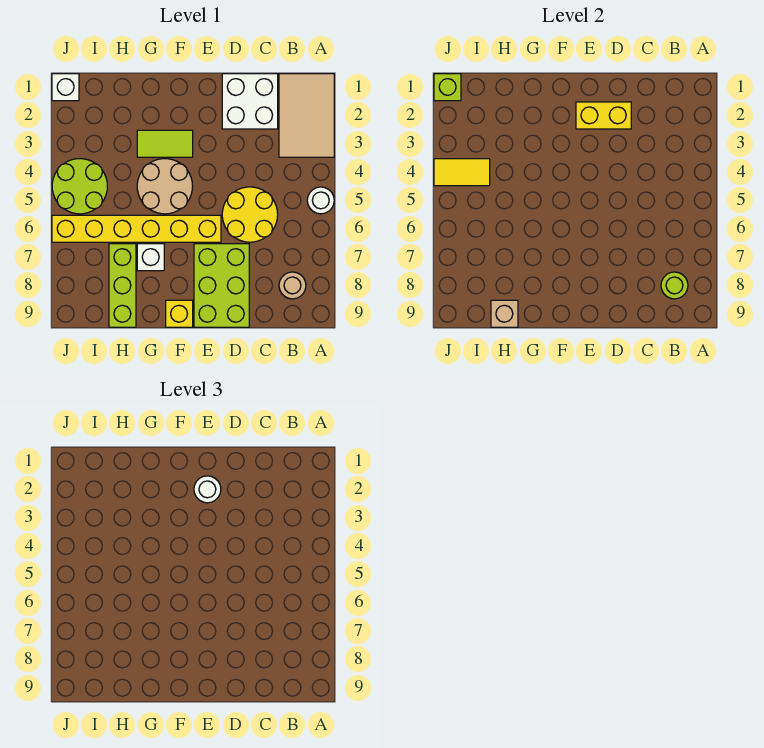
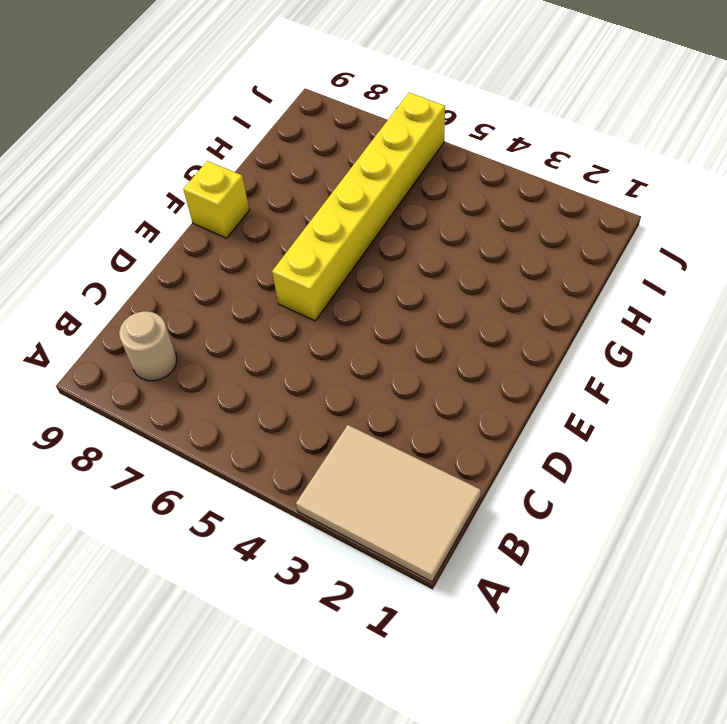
none -> white round brick A5 level 1
none -> white brick C1:D2 level 1
none -> yellow round brick C5:D6 level 1

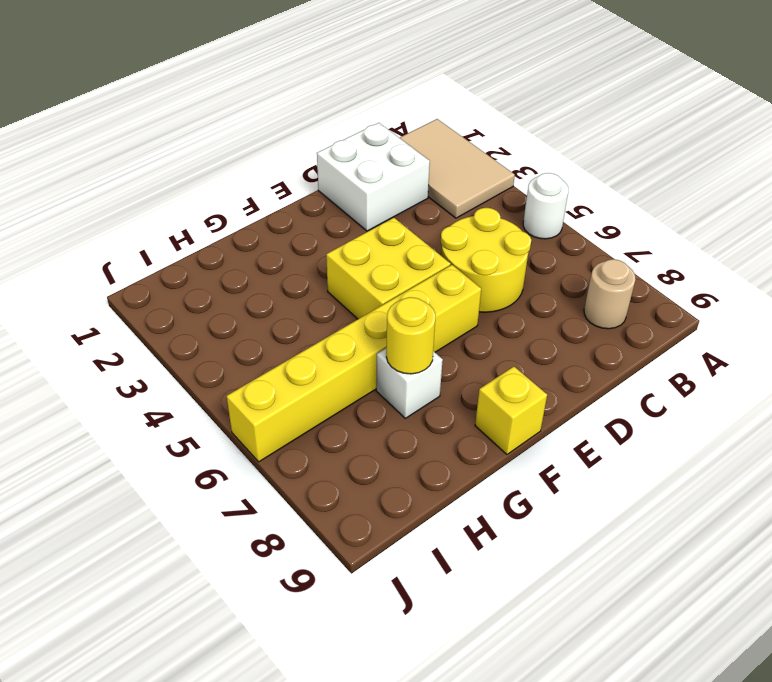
yellow brick E4:F5 level 1 -> tan round brick F4:G5 level 1
yellow round brick G7 level 2 -> none
none -> lime brick D7:E9 level 1
none -> lime tile F3:G3 level 1
none -> lime brick H7:H9 level 1

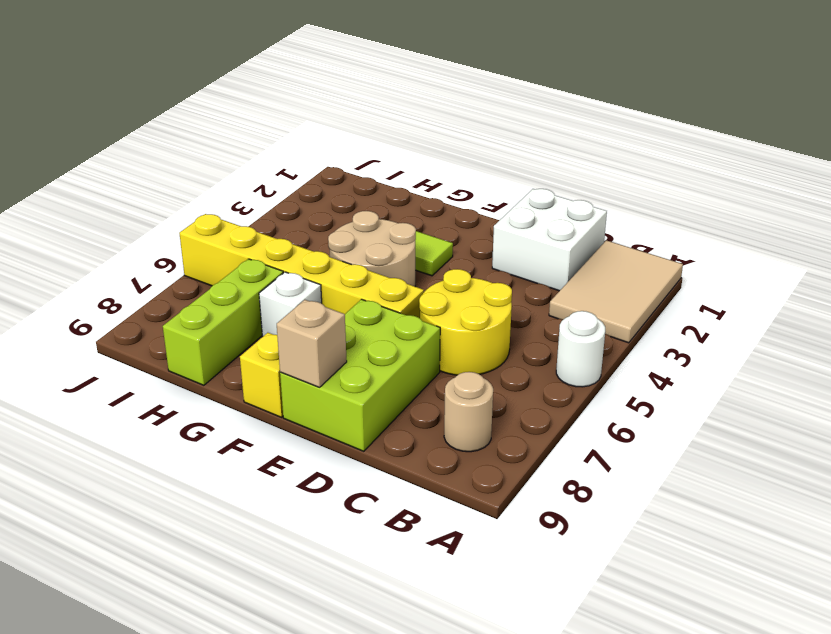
tan brick E9 level 2 -> tan brick H9 level 2
none -> lime round brick I4:J5 level 1
none -> white brick J1 level 1
none -> lime round brick B8 level 2

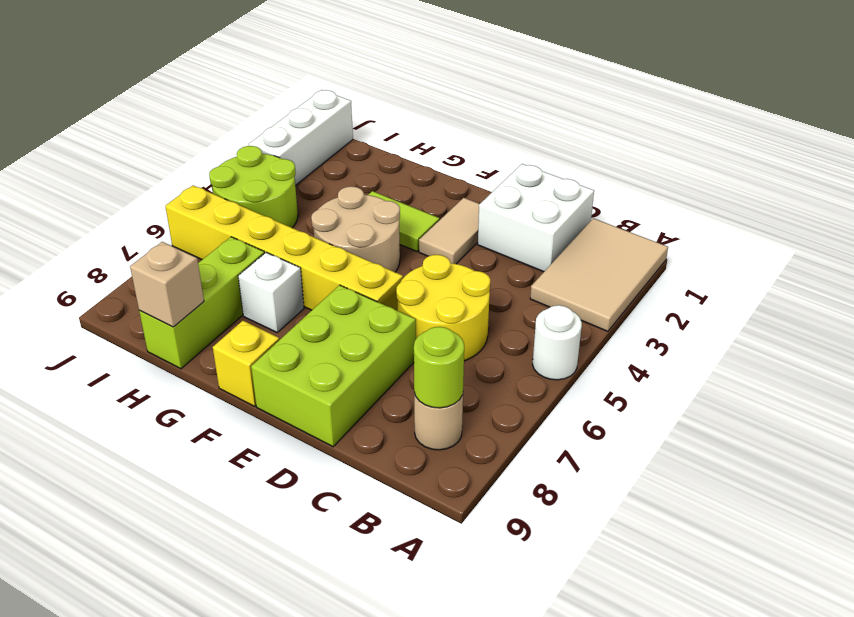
tan tile E2:E3 level 1 -> none
white brick J1:J3 level 1 -> white brick J1 level 1
none -> yellow brick D2:E2 level 2
none -> yellow tile I4:J4 level 2
none -> lime brick J1 level 2

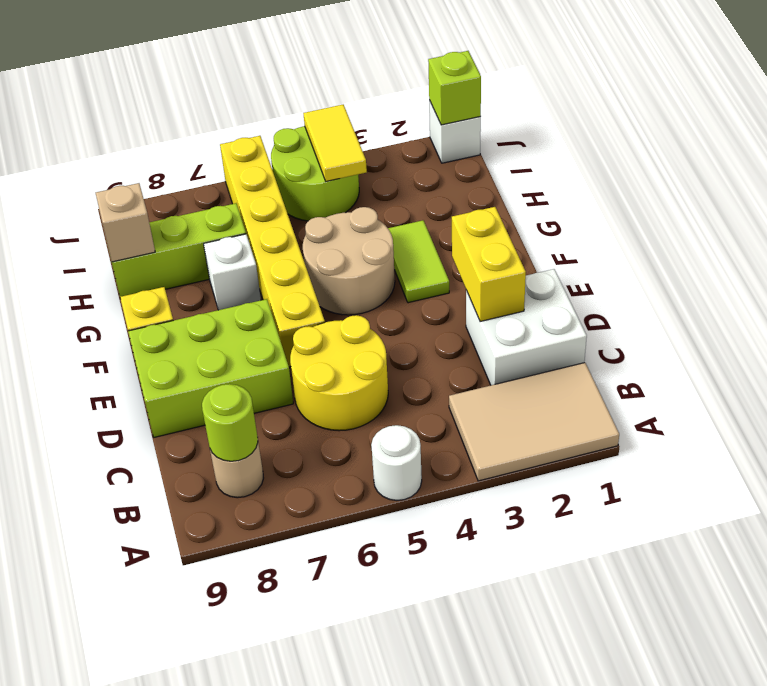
none -> white round brick E2 level 3

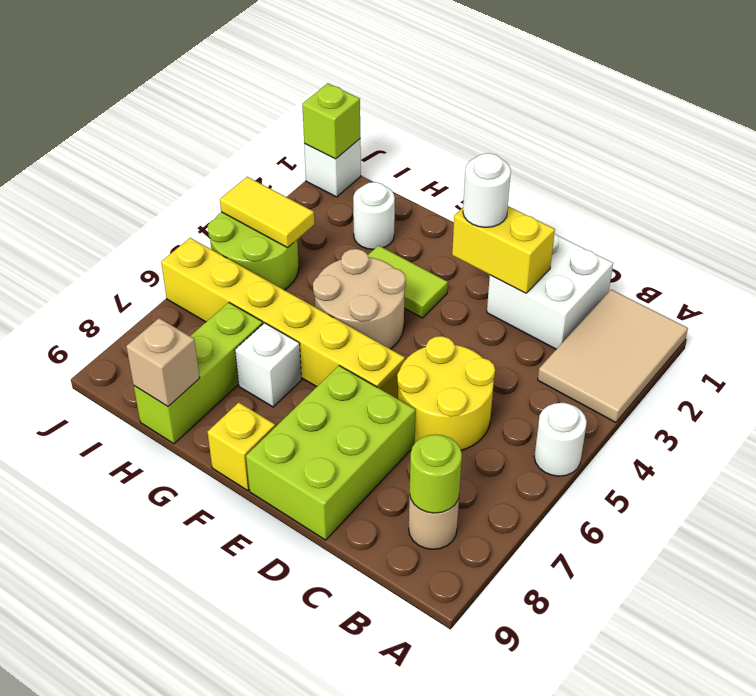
white round brick H2 level 1 -> none

